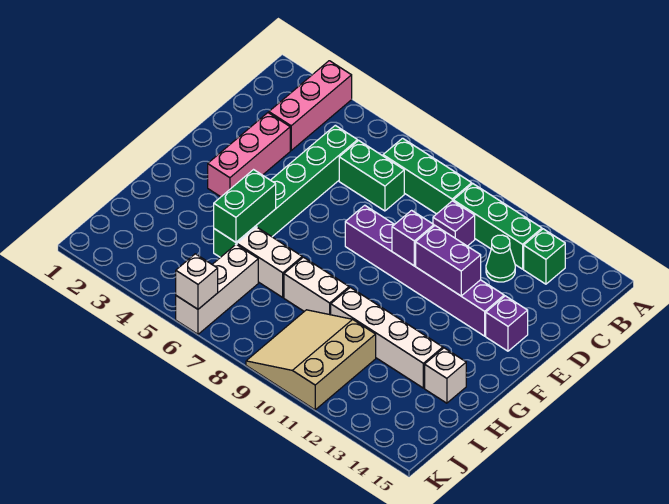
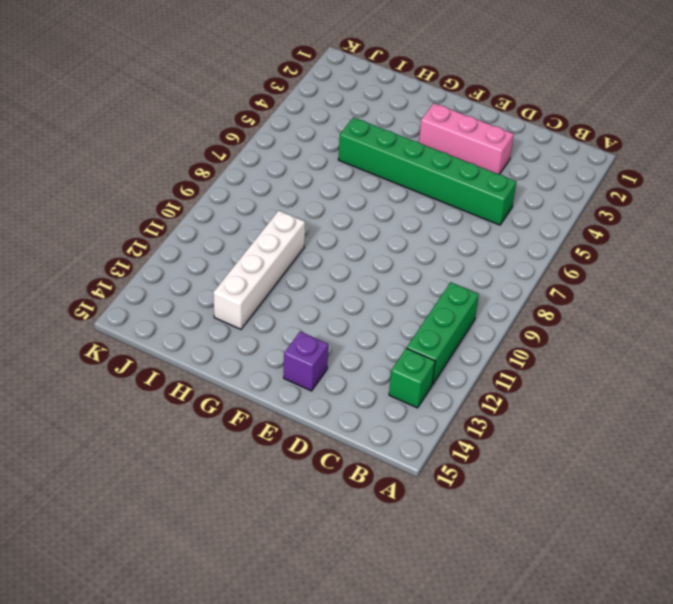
none -> pink brick A3:C3 level 1
none -> green brick B7:B9 level 1
none -> green brick C6:C7 level 1

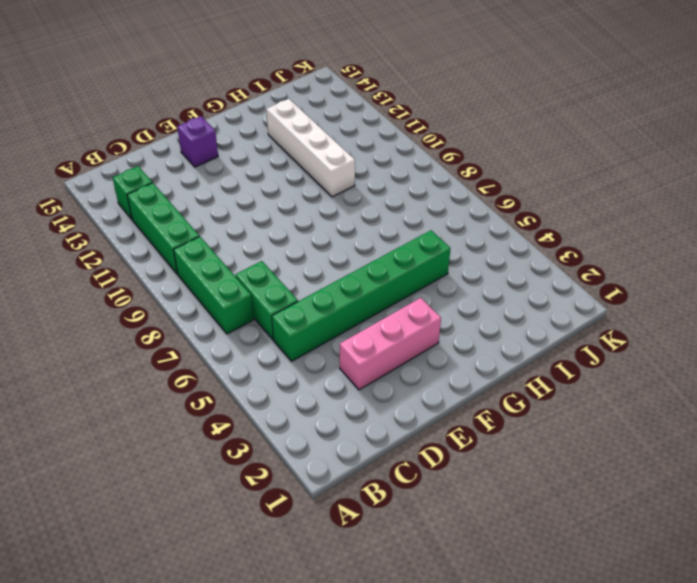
none -> pink brick A3:C3 level 1
none -> purple brick C10 level 1
none -> green cone C12 level 1

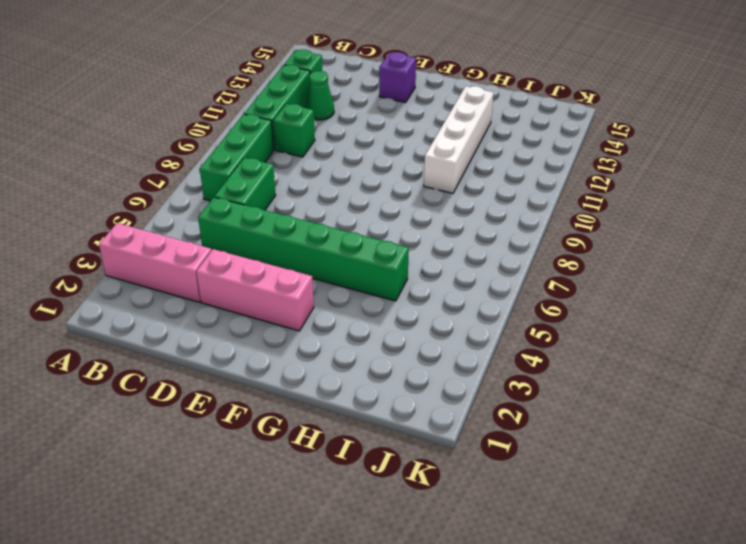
green brick C10 level 1 -> purple brick C10 level 1
none -> purple brick E8:E13 level 1
none -> white brick H6:H7 level 1
none -> white brick H8:H9 level 1

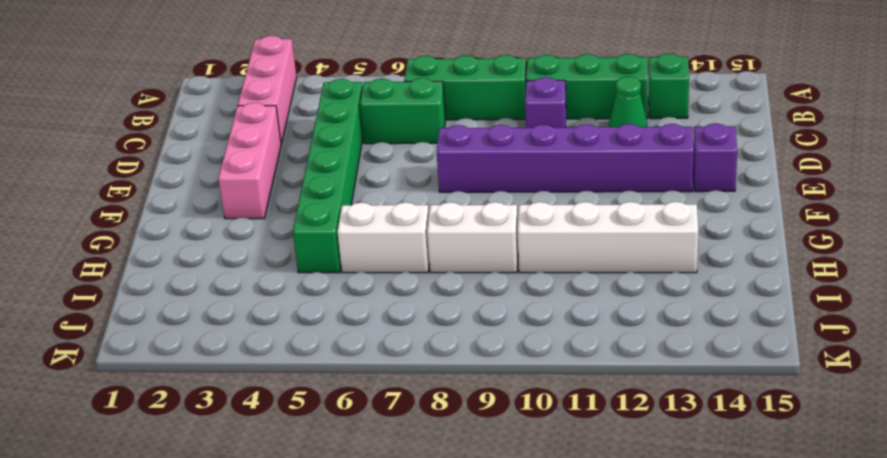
none -> white brick H14 level 1
none -> white brick I6:K6 level 1
none -> tan slope I9:K11 level 1 top 11

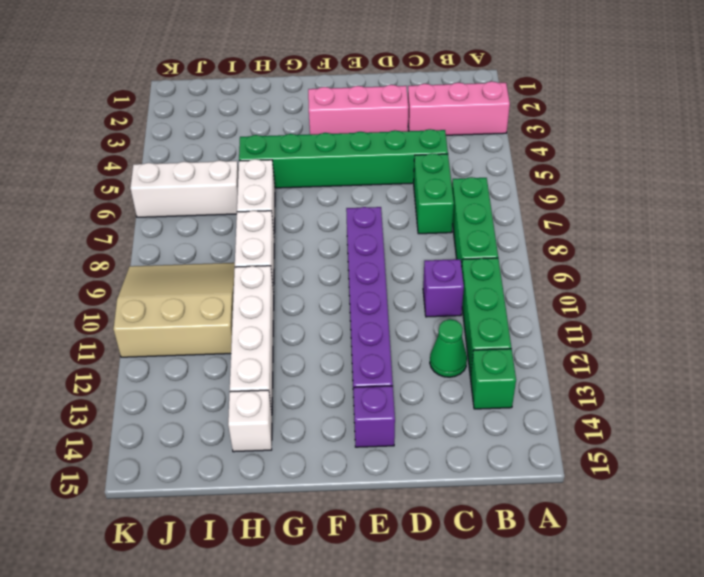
none -> purple brick E10 level 2
none -> purple brick E11:E12 level 2
none -> green brick G5:H5 level 2

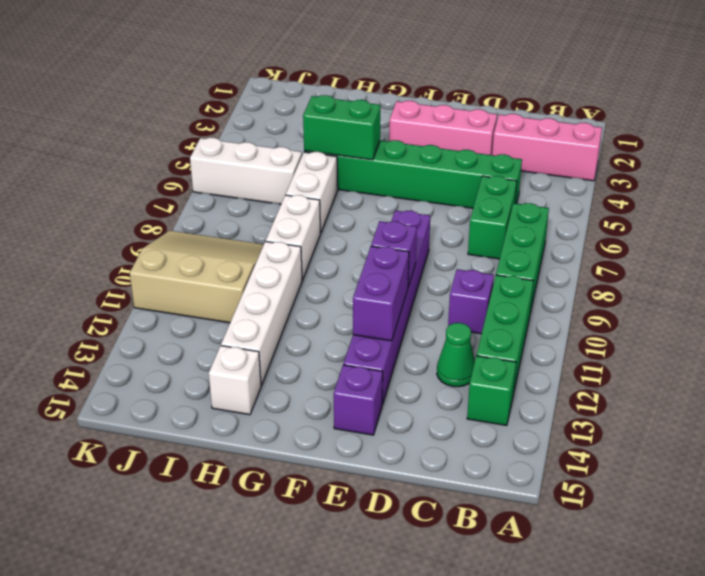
none -> white brick K6 level 2

